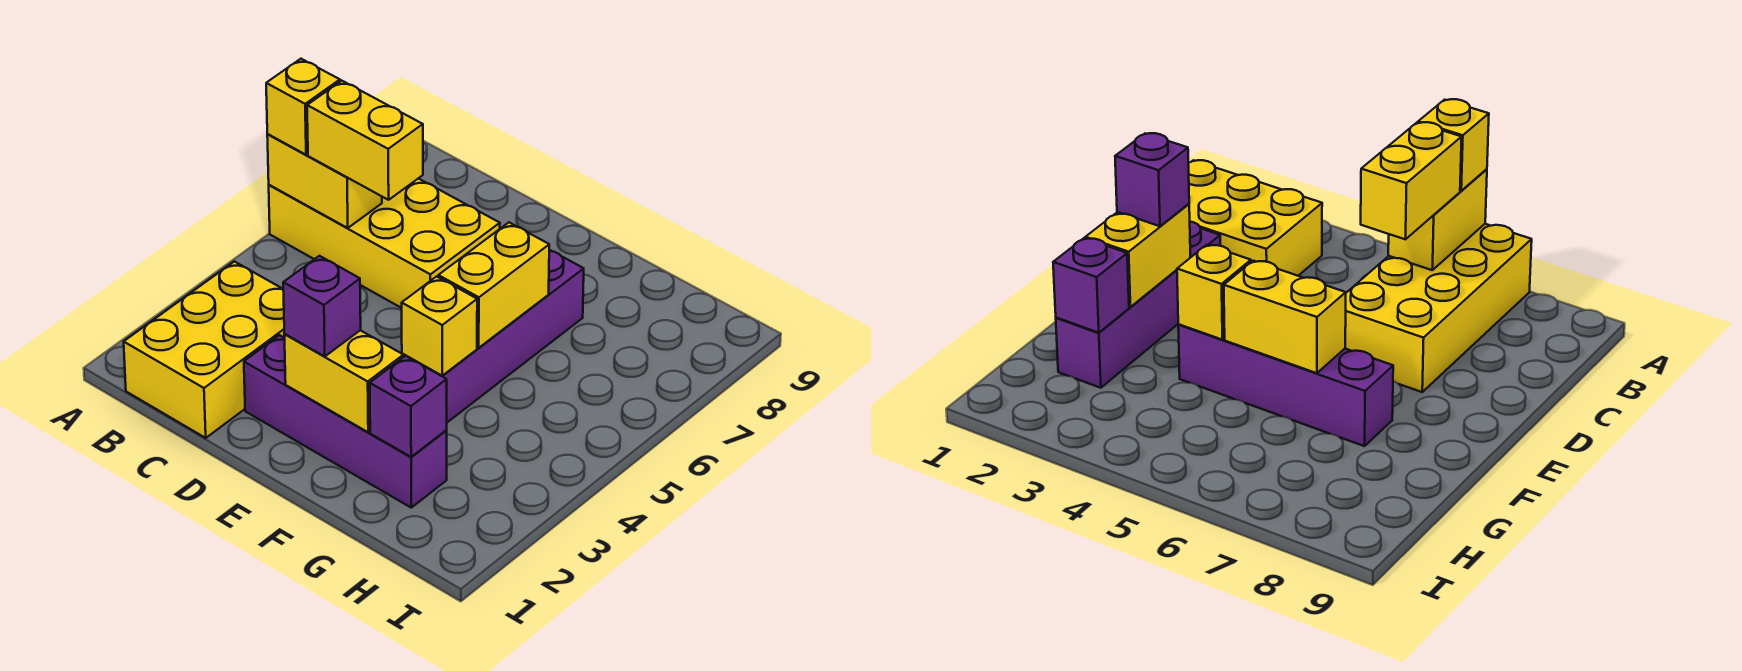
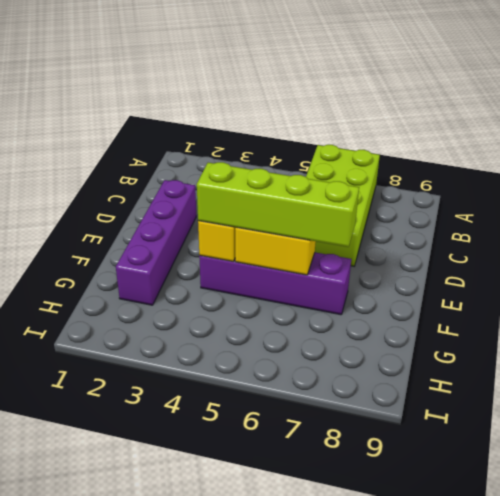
lime brick A6:D7 level 1 -> yellow brick A6:D7 level 1
lime brick F4:F7 level 3 -> none
none -> yellow brick B1:C3 level 1
none -> yellow brick A6:B6 level 2
none -> yellow brick E2:F2 level 2

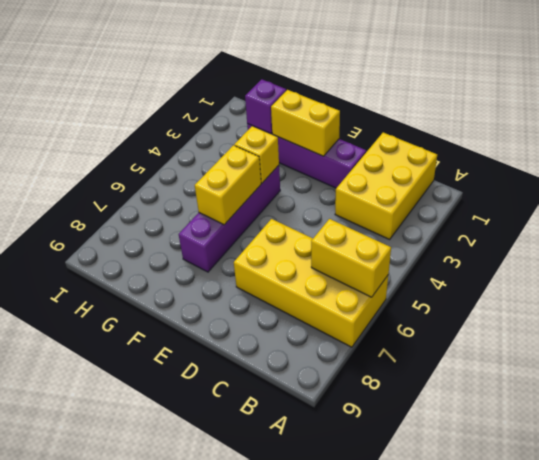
none -> yellow brick A6 level 3
none -> yellow brick B6:C6 level 3
none -> purple brick E2 level 3

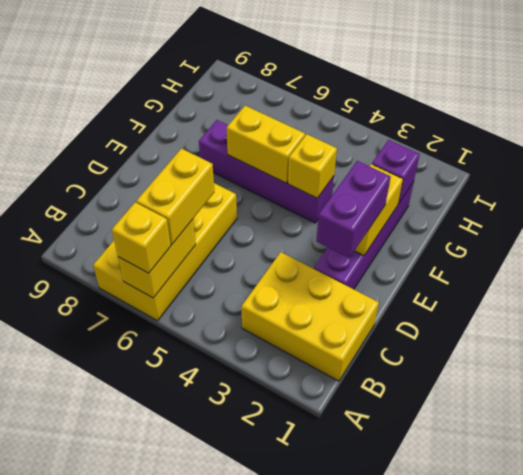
purple brick D2:E2 level 3 -> purple brick E2 level 3

